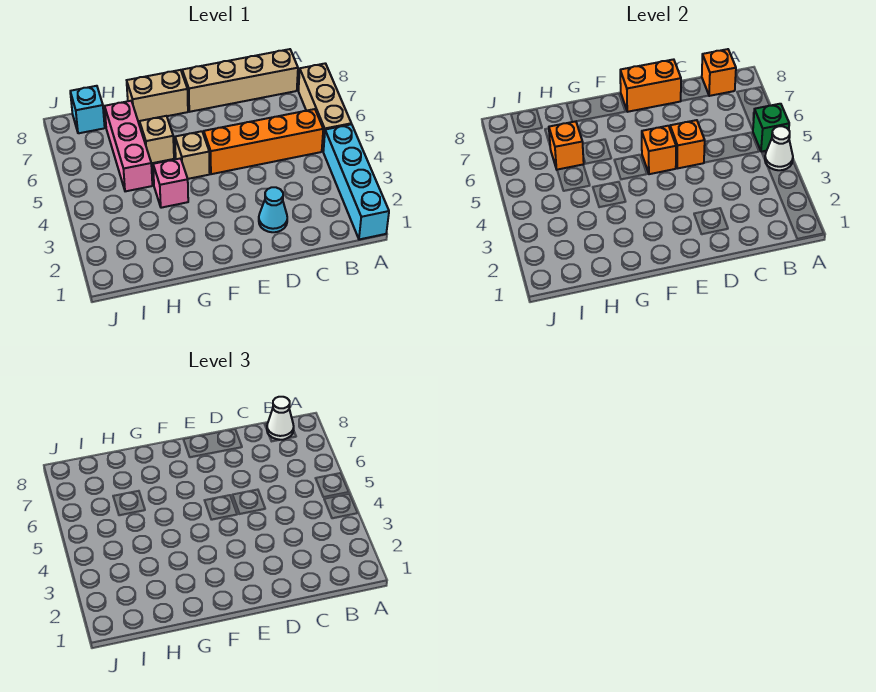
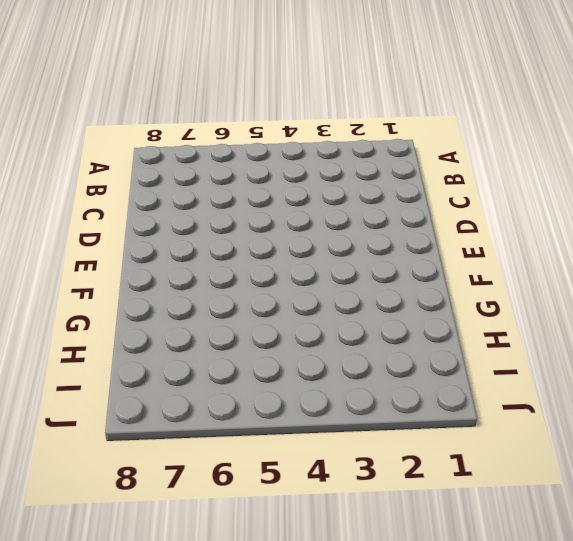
none -> cyan brick A1:A4 level 1
none -> tan brick A5:A7 level 1
none -> orange brick B5:E5 level 1

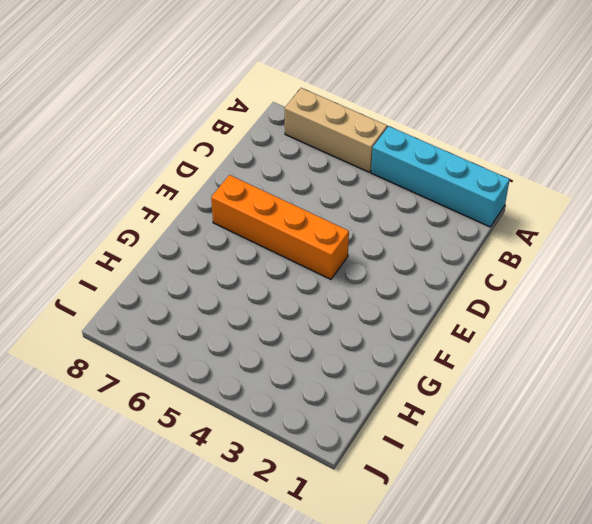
orange brick E4:E7 level 1 -> orange brick B5:E5 level 1
none -> tan brick B8:E8 level 1
none -> cyan cone D2 level 1
none -> tan brick F5 level 1

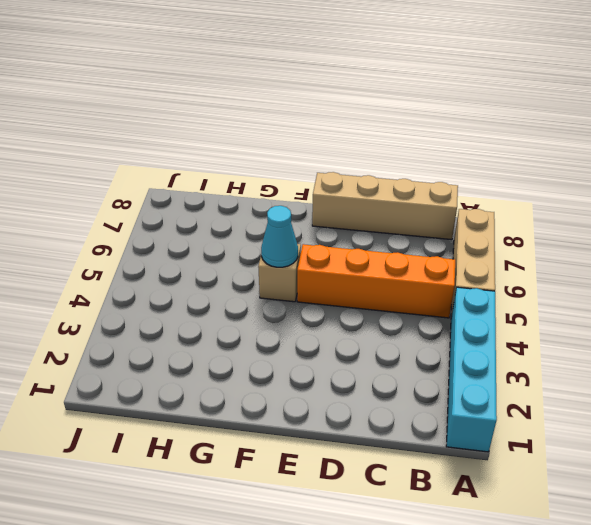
cyan cone F5 level 2 -> cyan cone D2 level 1
none -> tan brick F8:G8 level 1
none -> pink brick G4 level 1
none -> tan brick G6 level 1

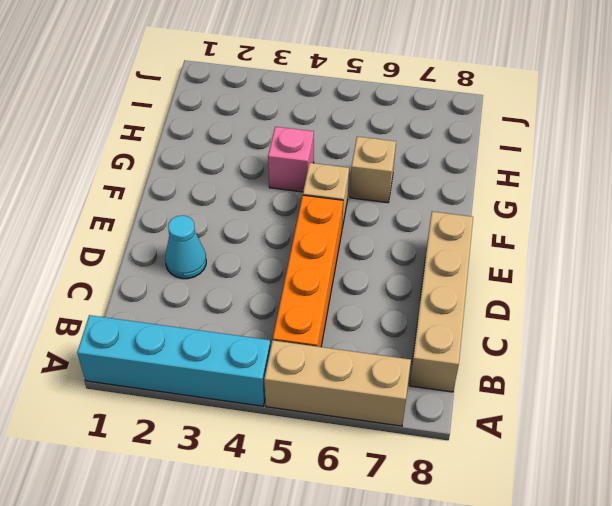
none -> tan brick F8:G8 level 1
none -> pink brick H5:H7 level 1
none -> cyan brick I8 level 1

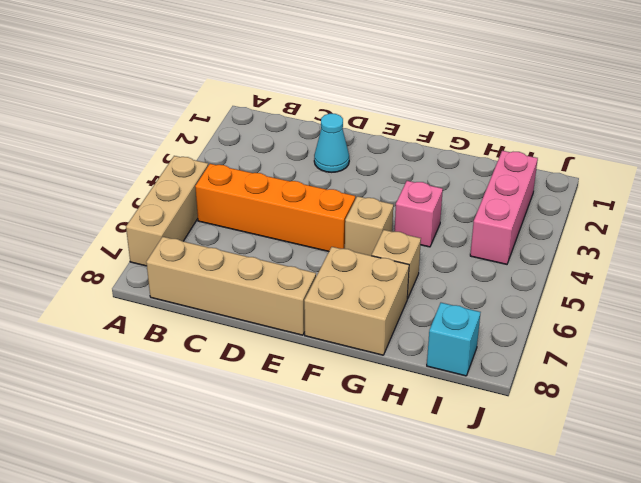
tan brick F7:G8 level 1 -> tan brick F8:G8 level 1
pink brick I2:I4 level 1 -> pink brick H5:H7 level 1
none -> cyan brick A1:A4 level 1
none -> white cone A4 level 2
none -> green brick A5 level 2

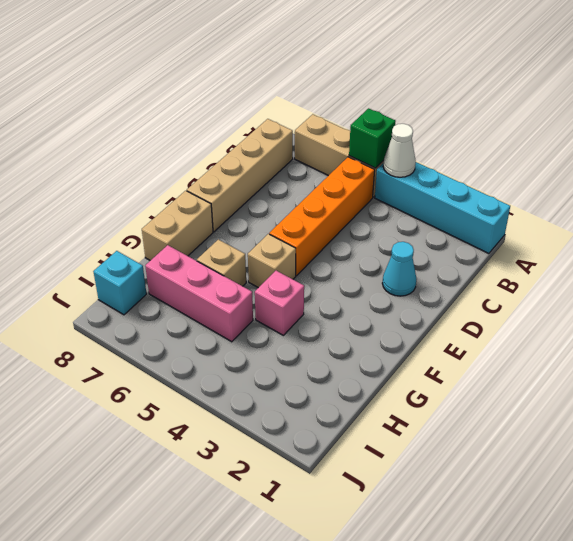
none -> orange brick B8 level 2
none -> orange brick D5 level 2
none -> orange brick D8:E8 level 2

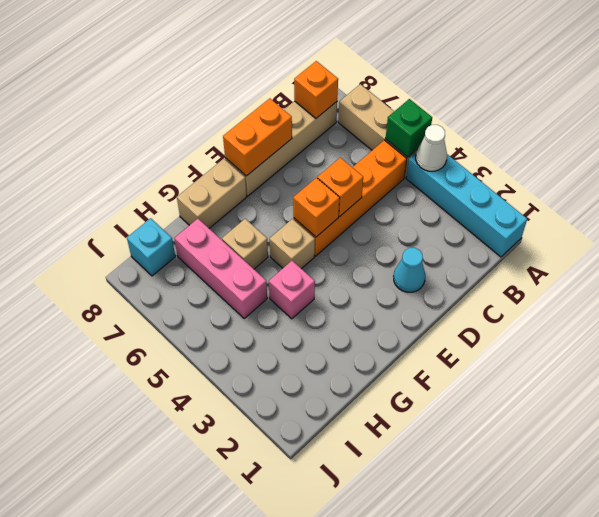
none -> orange brick H6 level 2
none -> white cone B8 level 3

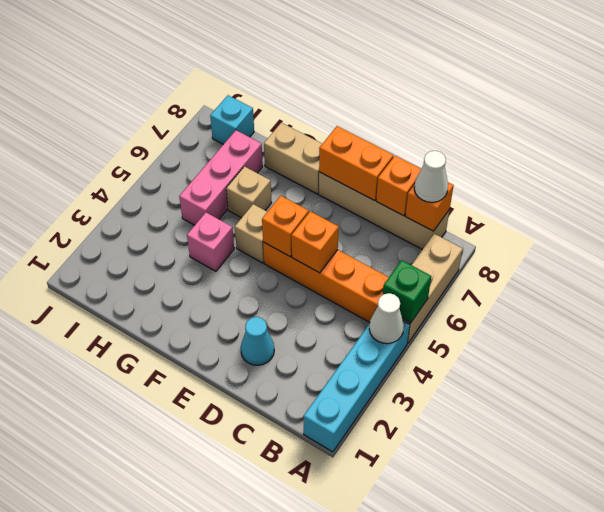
orange brick C8 level 2 -> orange brick H6 level 2

